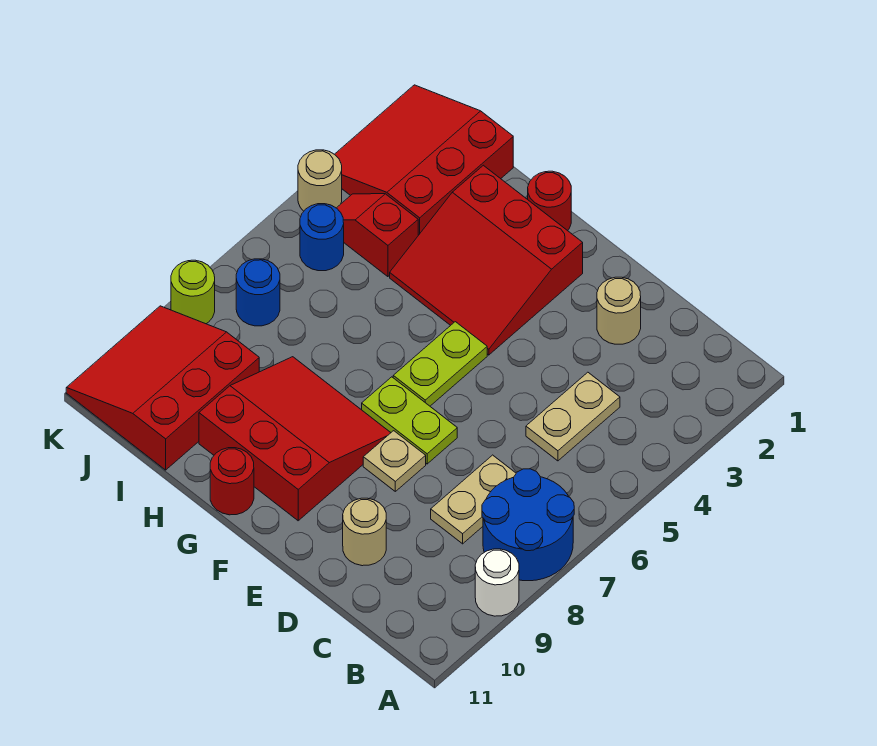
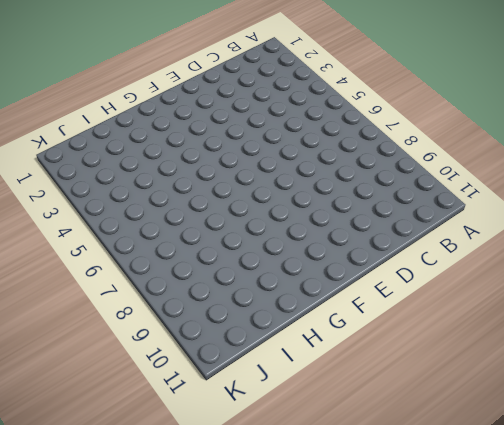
none -> blue round brick A7:B8 level 1
none -> white round brick A9 level 1
none -> tan plate C4:C5 level 1

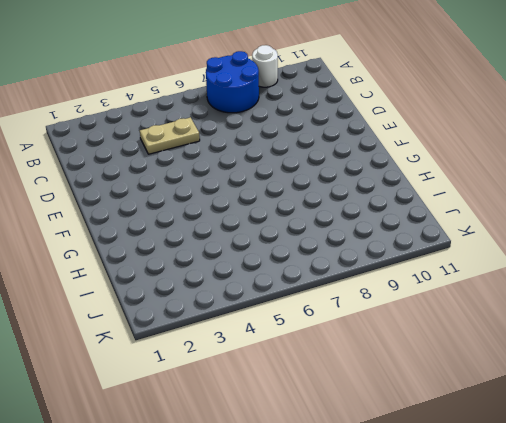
none -> tan plate C7:C8 level 1
none -> tan round brick D2 level 1
none -> tan round brick D10 level 1

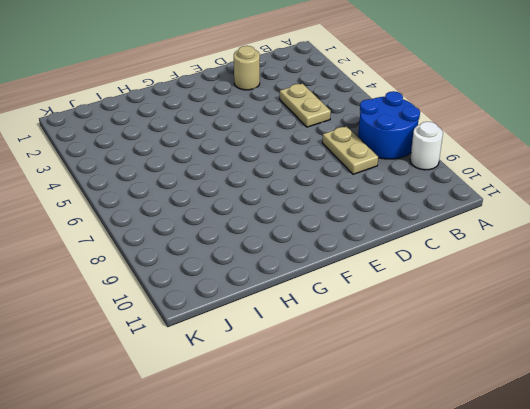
none -> tan round brick D10 level 1
none -> lime plate E7:F7 level 1
none -> tan plate E8 level 1

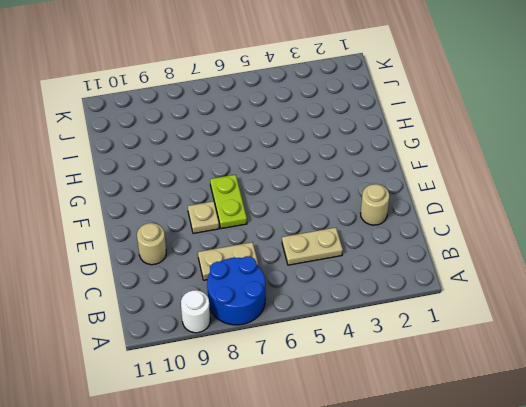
none -> red slope F2:H4 level 1 top 2
none -> lime plate F5:F6 level 1
none -> red slope F8:H10 level 1 top 10

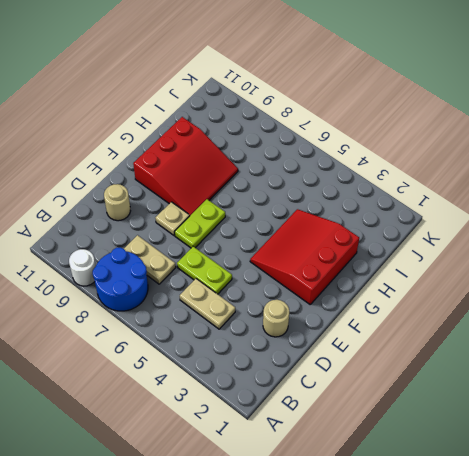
lime plate D5:D6 level 1 -> lime plate F5:F6 level 1
none -> red round brick G1 level 1
none -> red round brick G11 level 1
none -> red slope I1:K3 level 1 top I

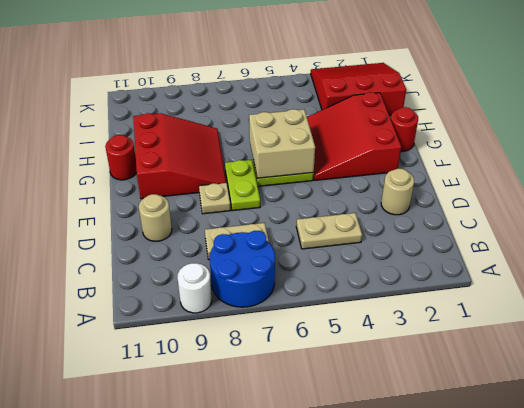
tan brick F5:G6 level 2 -> none
none -> red slope I4:J4 level 1 top I
none -> red slope I9:K11 level 1 top I
none -> blue round brick J5 level 1

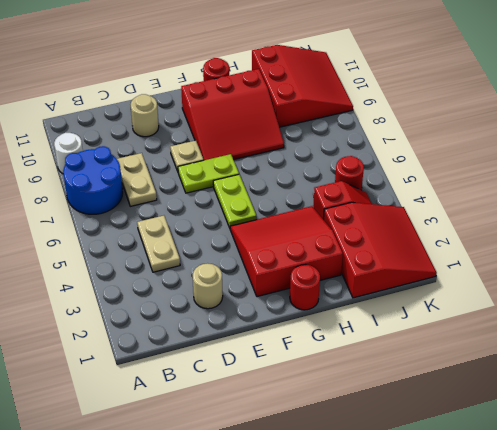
red round brick J5 level 1 -> blue round brick J5 level 1
none -> blue round brick J7 level 1
none -> tan round brick K4 level 1
none -> lime round brick K8 level 1

